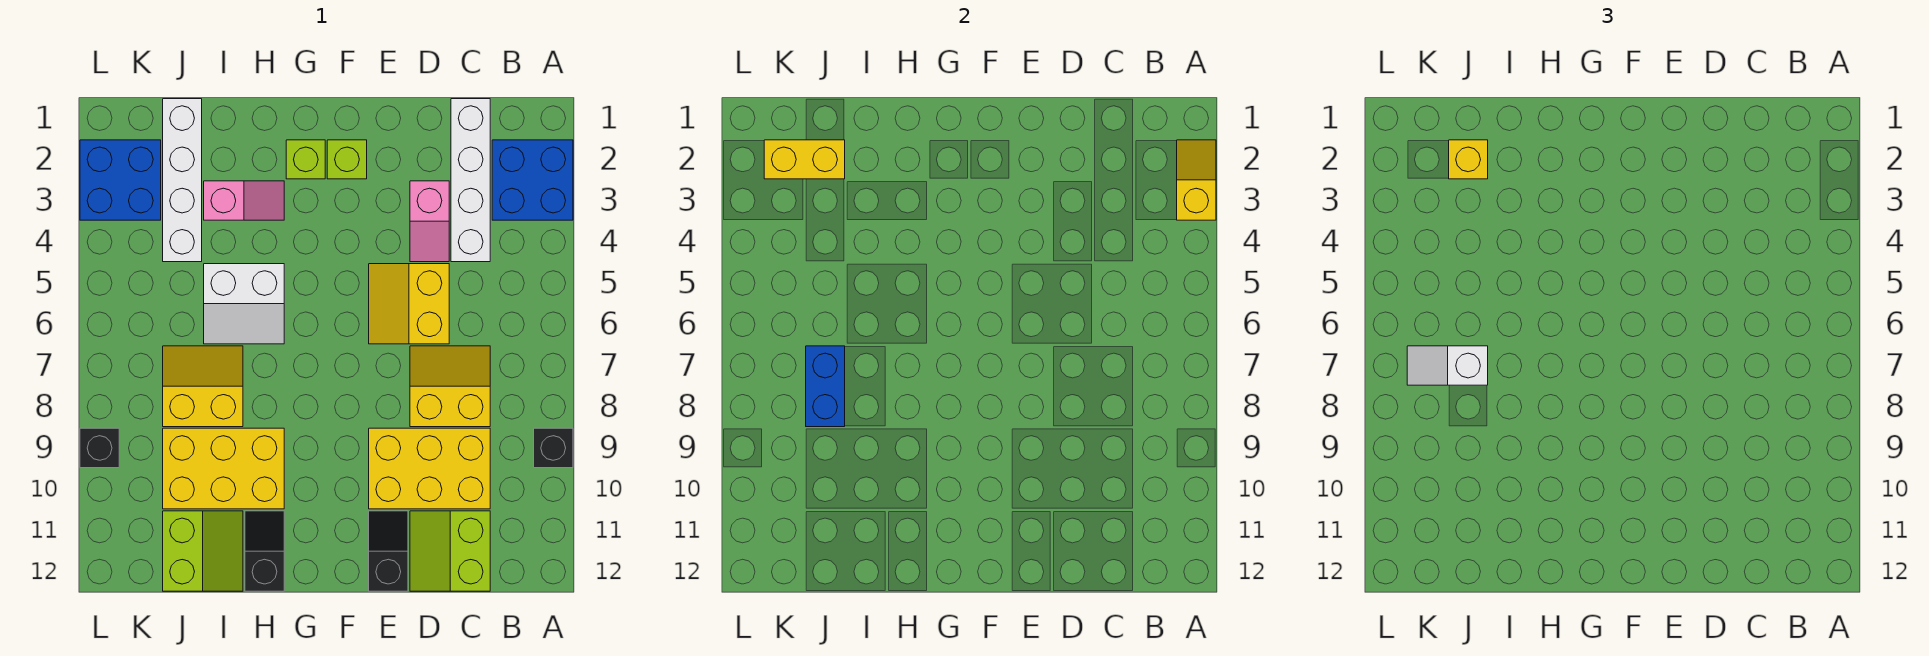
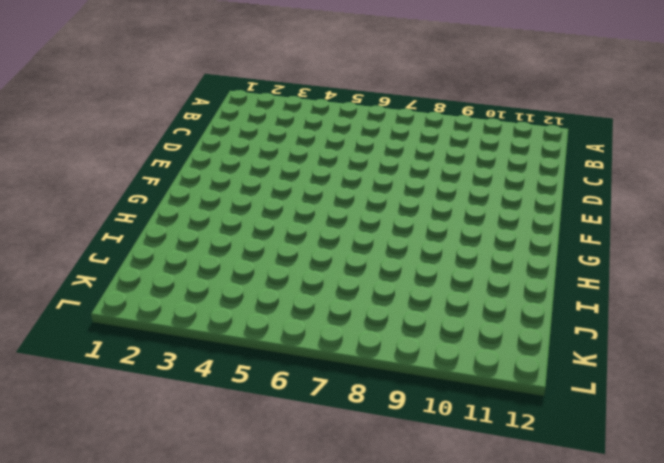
none -> blue brick A2:B3 level 1
none -> black brick A9 level 1
none -> white brick C1:C4 level 1

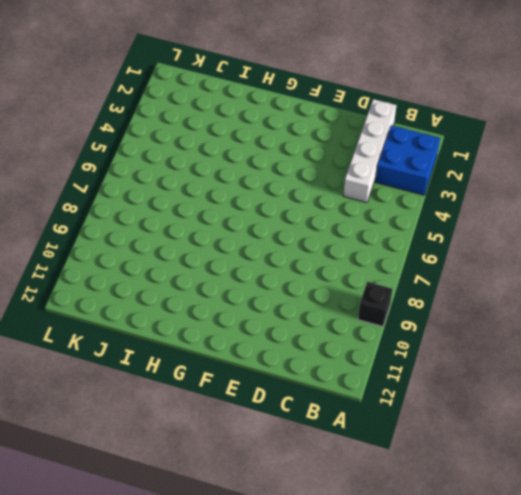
none -> yellow slope C7:D8 level 1 top 8
none -> yellow brick C9:E10 level 1
none -> lime slope C11:D12 level 1 top C

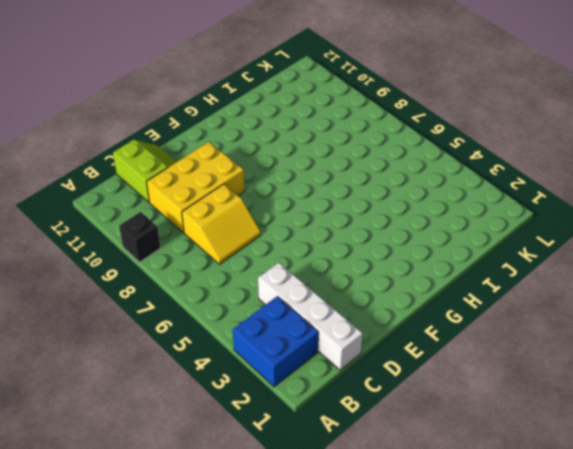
none -> pink slope D3:D4 level 1 top 3
none -> yellow slope D5:E6 level 1 top D
none -> black slope E11:E12 level 1 top 12

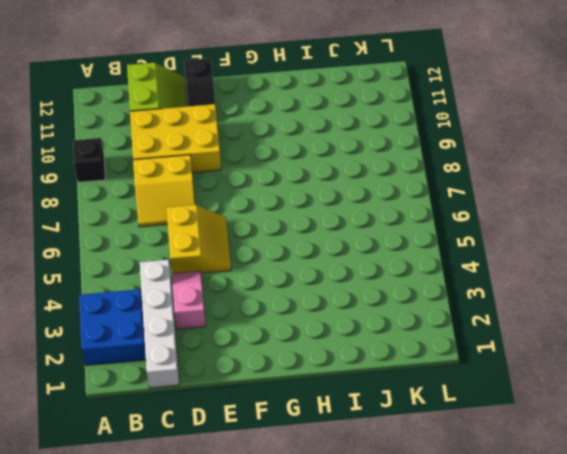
none -> lime brick F2 level 1
none -> lime brick G2 level 1
none -> pink slope H3:I3 level 1 top I

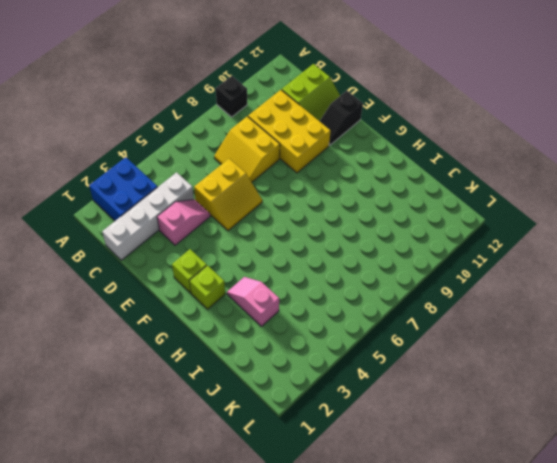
none -> white slope H5:I6 level 1 top 5
none -> yellow brick H9:J10 level 1
none -> black slope H11:H12 level 1 top 12

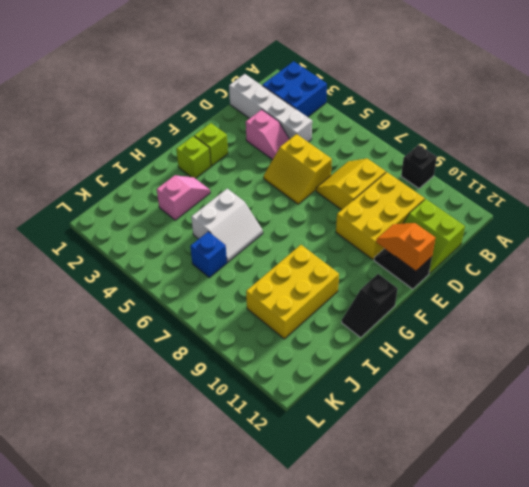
orange slope E11:E12 level 2 top 12 -> none
black slope G12:H12 level 1 top G -> black slope H11:H12 level 1 top 12
blue brick J6 level 1 -> none
none -> yellow slope I7:J8 level 1 top 8
none -> lime slope I11:J12 level 1 top J
none -> white brick J1:J4 level 1

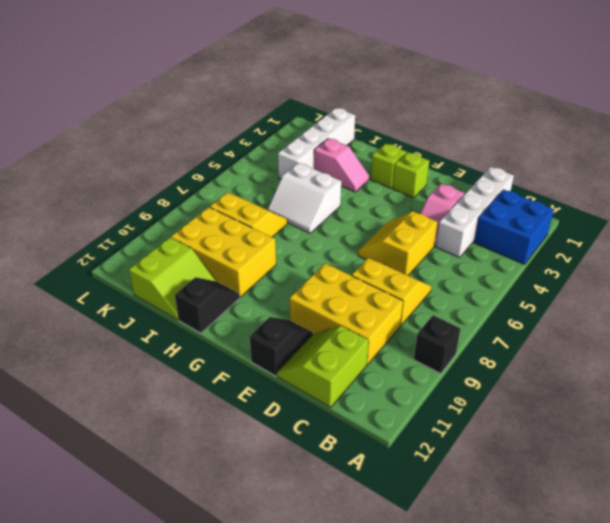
none -> blue brick K2:L3 level 1
none -> black brick L9 level 1
none -> yellow slope A2:A3 level 2 top 3

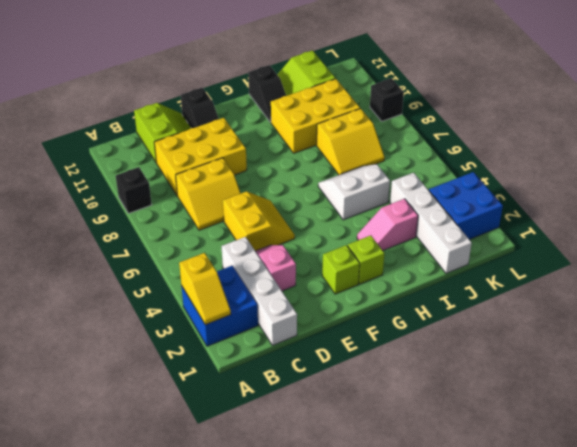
none -> yellow brick J2:K2 level 2
none -> blue brick J7:J8 level 2
none -> yellow brick J2 level 3

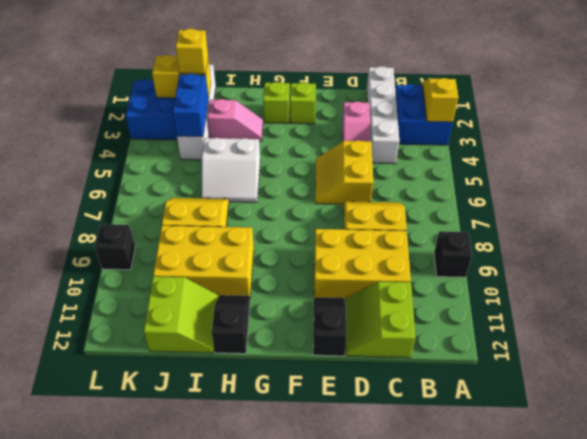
blue brick J3:J4 level 2 -> blue brick J7:J8 level 2
none -> white slope J7:K7 level 3 top J

